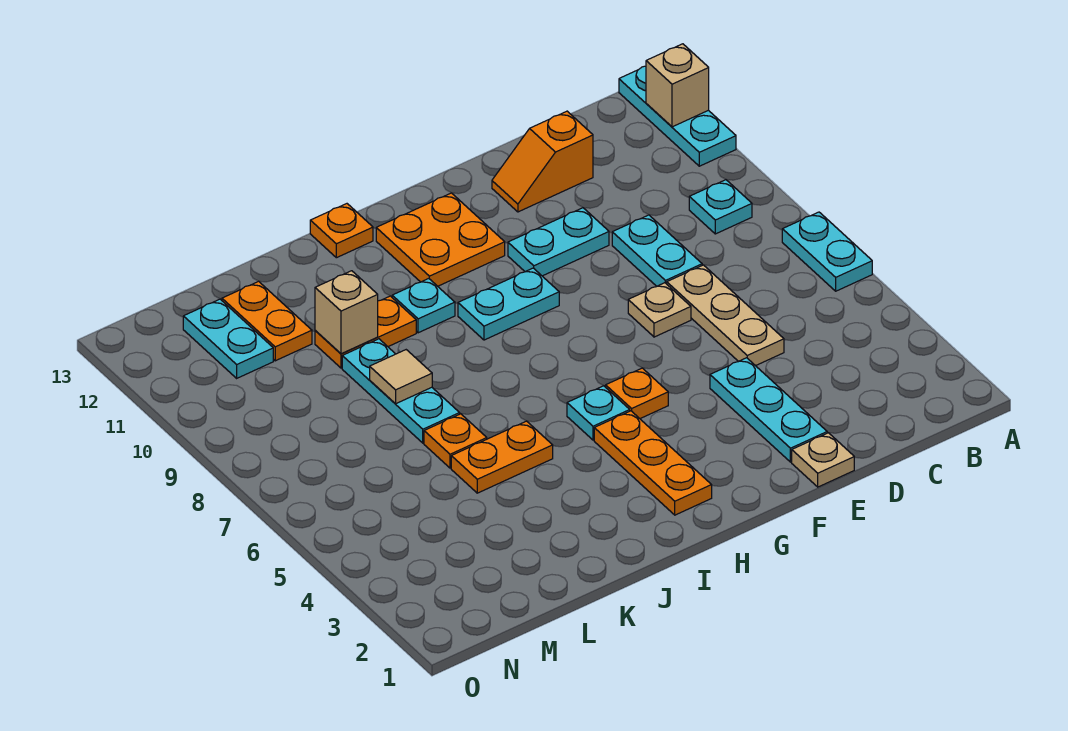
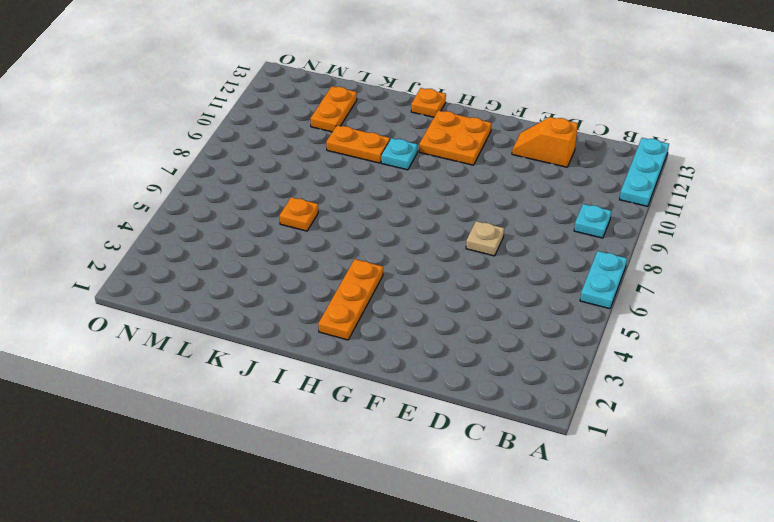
none -> tan plate D5:D7 level 1
none -> cyan plate D8:D9 level 1
none -> tan plate E1 level 1

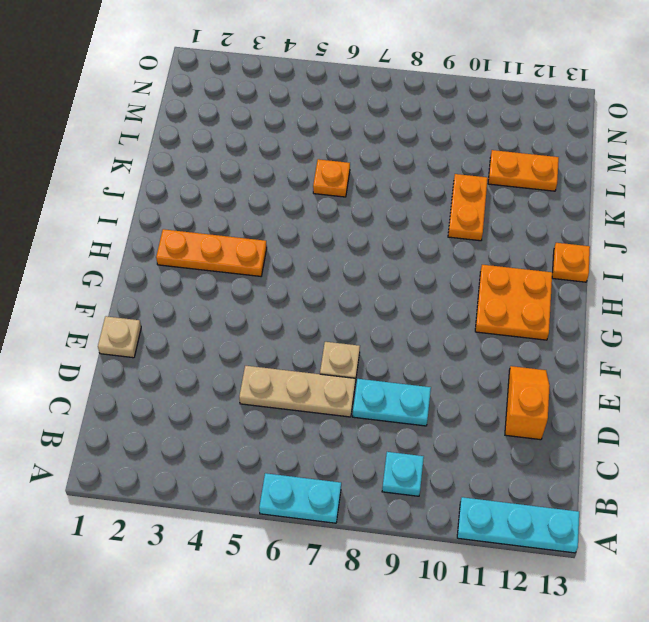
none -> cyan plate E2:E4 level 1
none -> cyan plate E10:F10 level 1
none -> orange plate G5 level 1

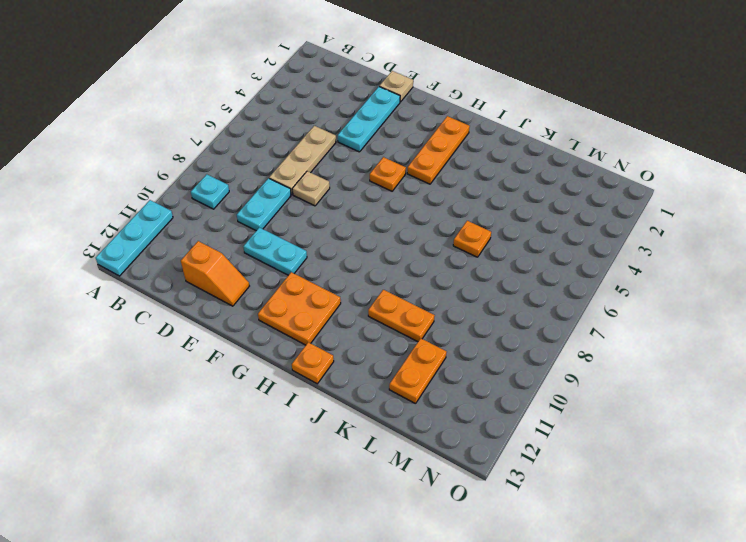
none -> cyan plate A6:A7 level 1
none -> cyan plate G9:H9 level 1
none -> cyan plate H5 level 1

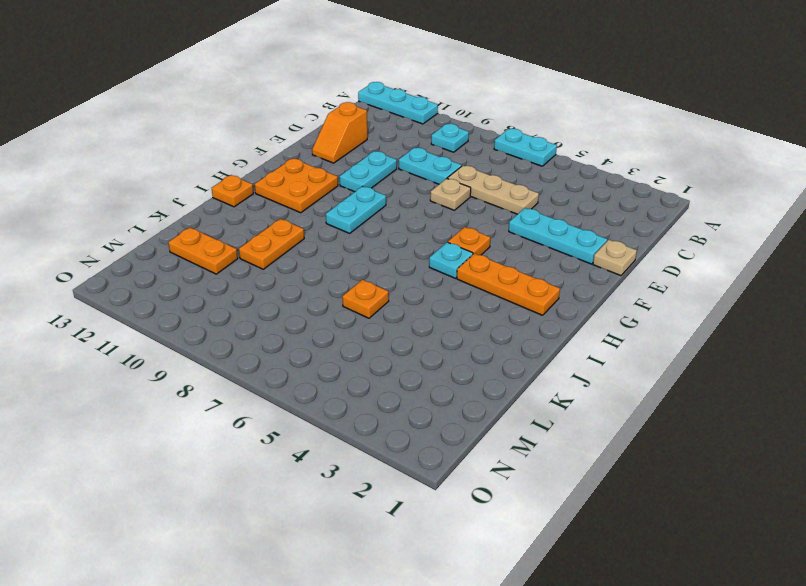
none -> cyan plate I10 level 1
none -> orange plate J5:K5 level 1
none -> cyan plate K7:K9 level 1

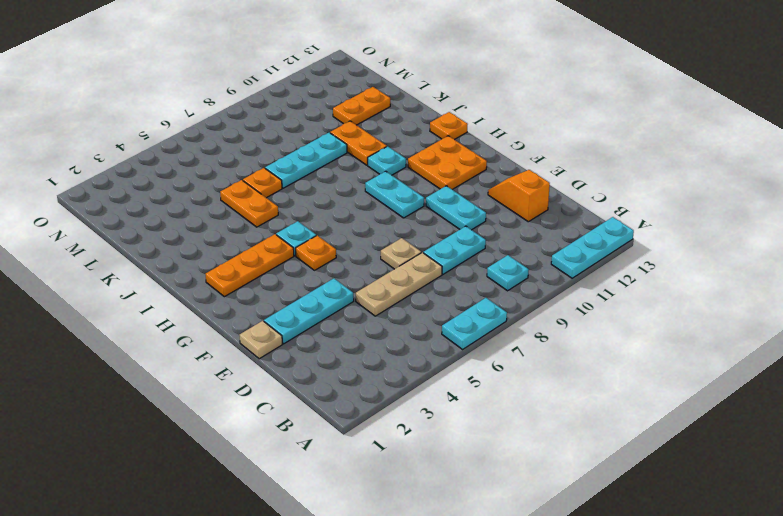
none -> cyan plate M11:M12 level 1
none -> tan brick A12 level 2
none -> tan tile K8 level 2

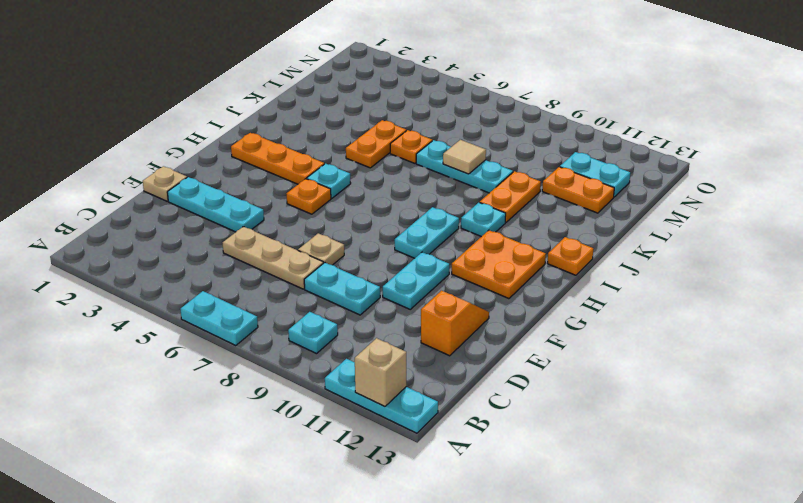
none -> tan brick K10 level 2

